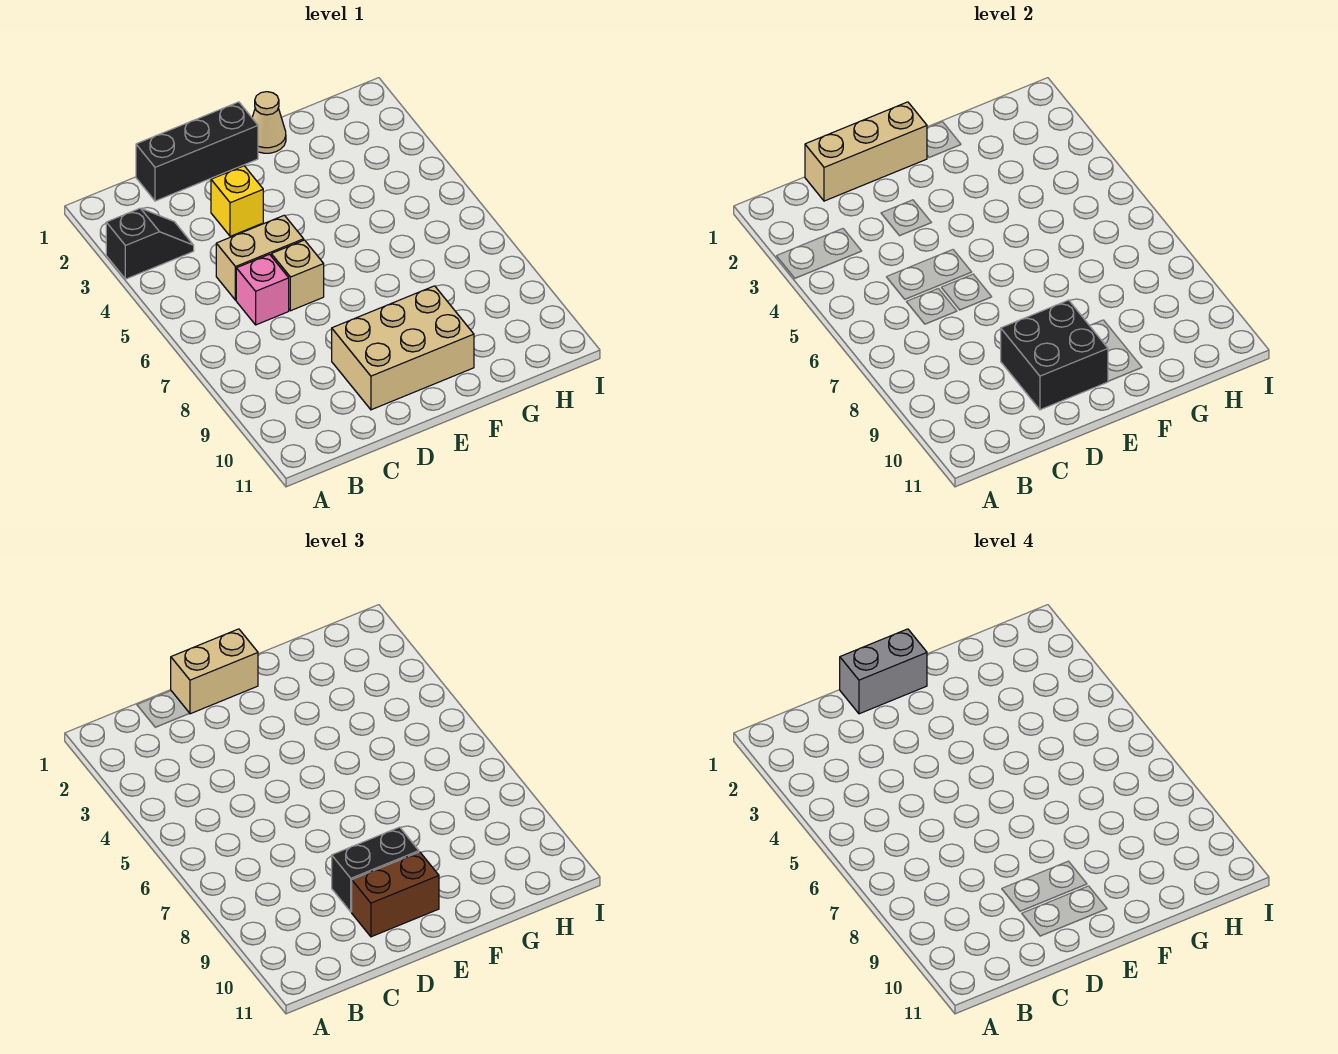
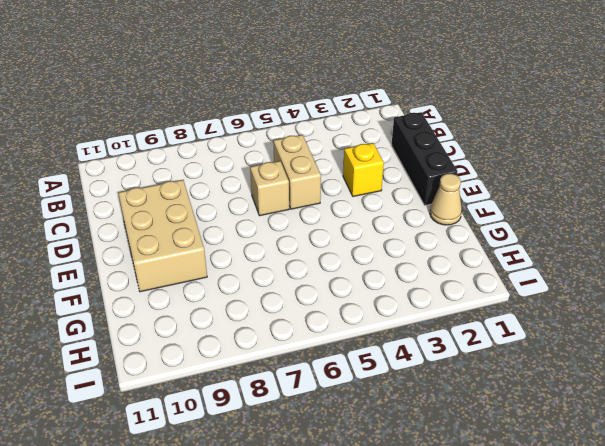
none -> black slope A3:B3 level 1 top A
none -> pink brick C6 level 1
none -> tan brick C1:E1 level 2

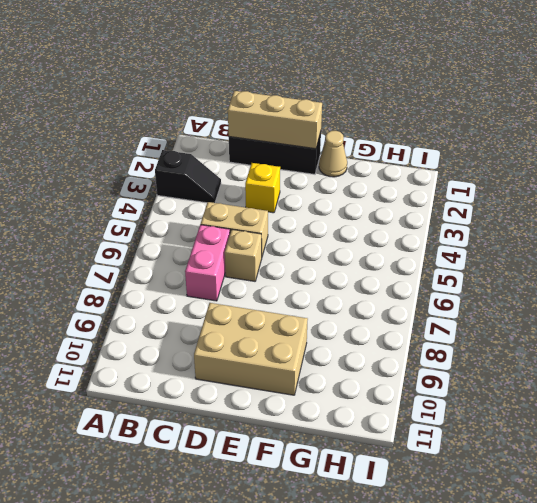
pink brick C6:C7 level 1 -> pink brick C6 level 1
none -> black brick D9:E10 level 2
none -> tan brick D1:E1 level 3
none -> black brick D9:E9 level 3

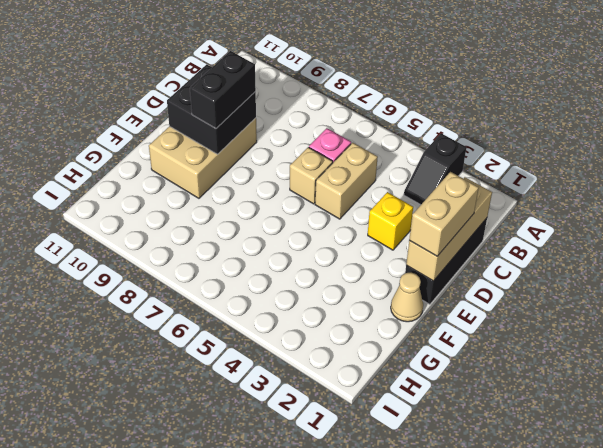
none -> brown brick D10:E10 level 3
none -> grey brick D1:E1 level 4

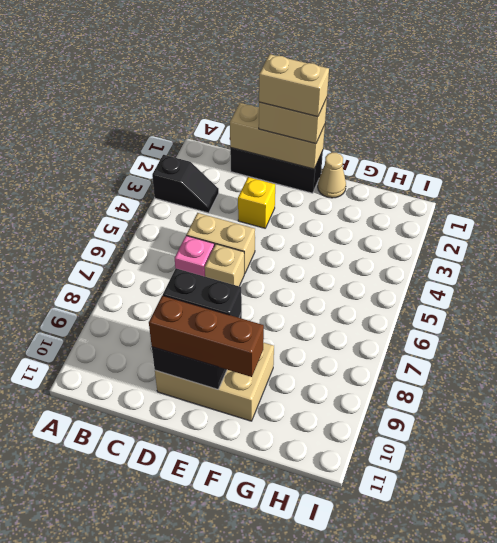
tan brick D1:E1 level 4 -> grey brick D1:E1 level 4
brown brick D10:F10 level 3 -> brown brick D10:E10 level 3

